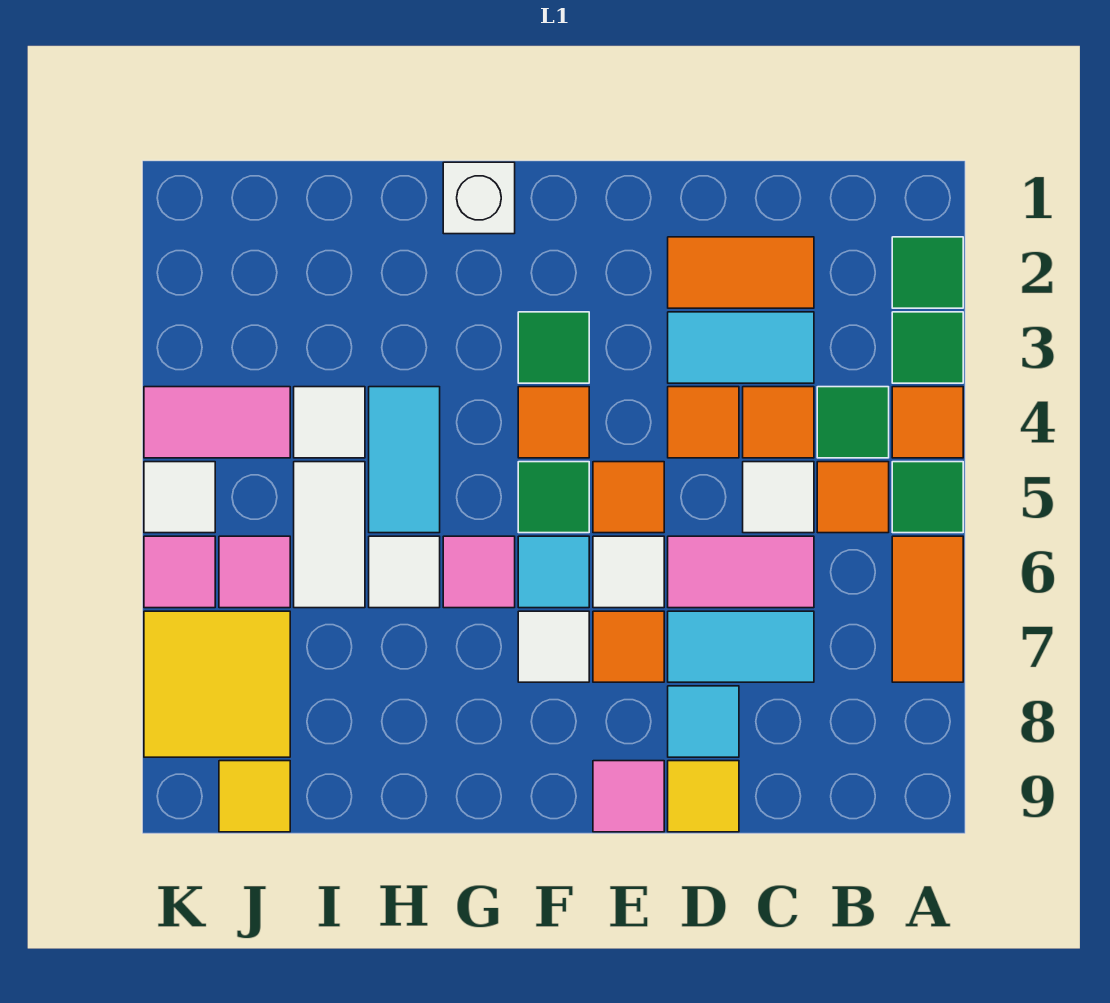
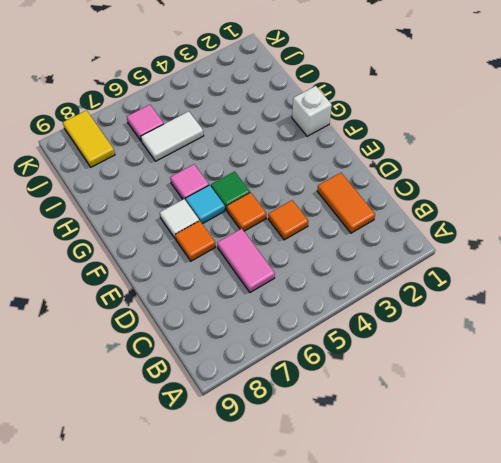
yellow tile J8:K8 level 1 -> yellow tile J7:K8 level 1
none -> green tile A2 level 1
none -> green tile A3 level 1
none -> orange tile A4 level 1
none -> green tile A5 level 1

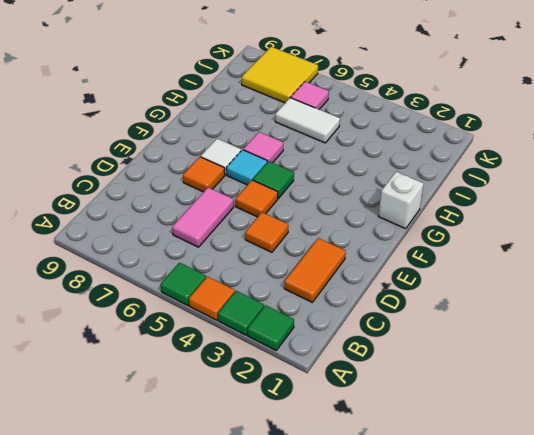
none -> orange tile A6:A7 level 1
none -> green tile B4 level 1
none -> orange tile B5 level 1
none -> cyan tile C3:D3 level 1

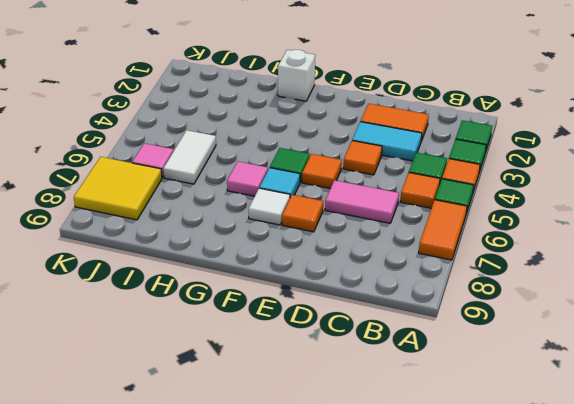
none -> orange tile C4 level 1
none -> white tile C5 level 1
none -> cyan tile C7:D7 level 1
none -> cyan tile D8 level 1

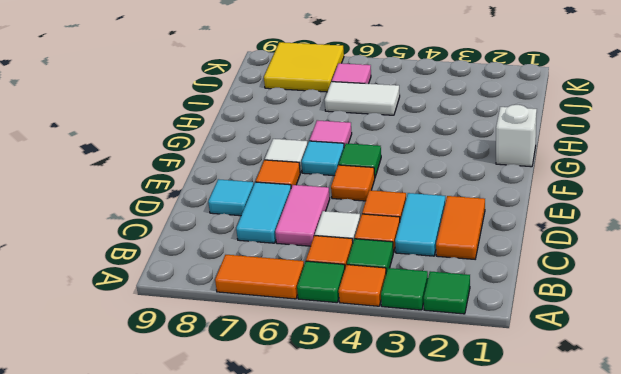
none -> yellow tile D9 level 1
none -> white tile E6 level 1
none -> pink tile E9 level 1
none -> green tile F3 level 1

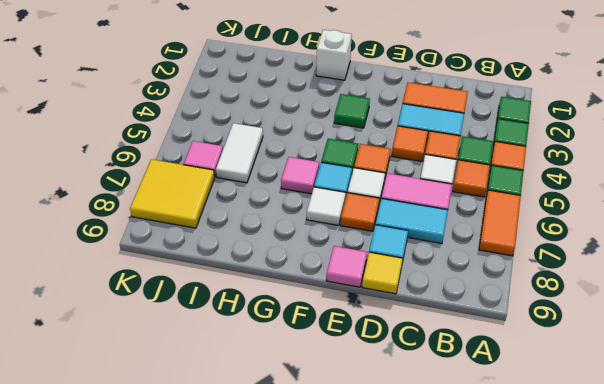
none -> orange tile F4 level 1
none -> cyan tile H4:H5 level 1
none -> white tile H6 level 1
none -> white tile I4 level 1

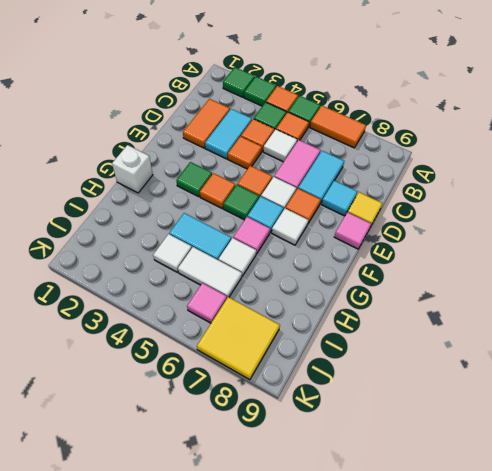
none -> pink tile J4:K4 level 1
none -> yellow tile J9 level 1
none -> white tile K5 level 1
none -> pink tile K6 level 1

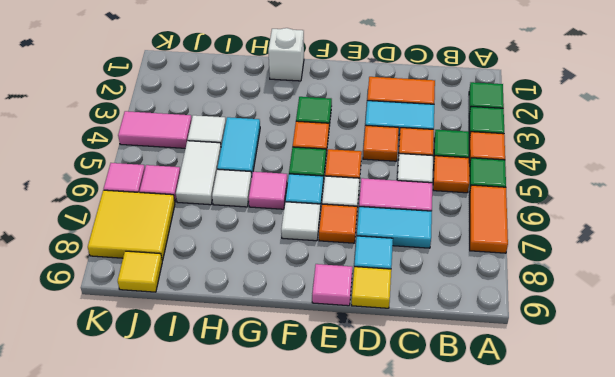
none -> white tile K5 level 1

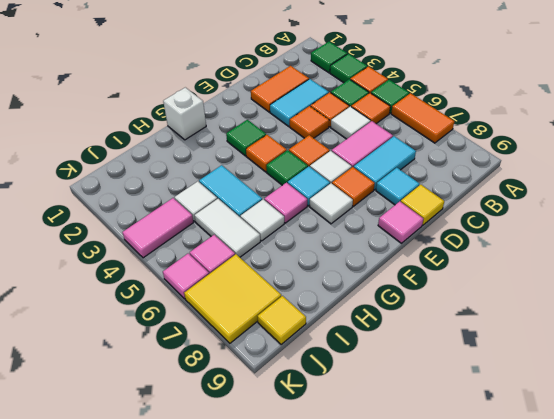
none -> white tile K5 level 1

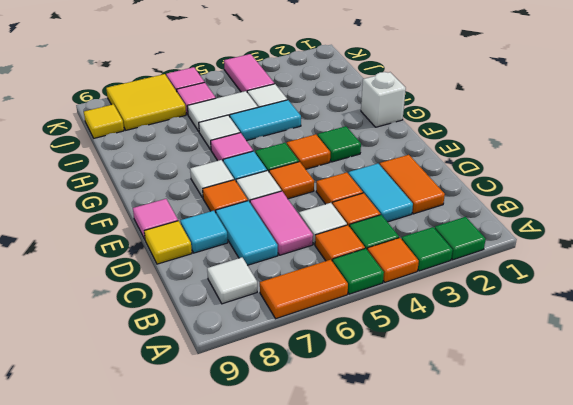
white tile B8 level 1 -> white tile K5 level 1

